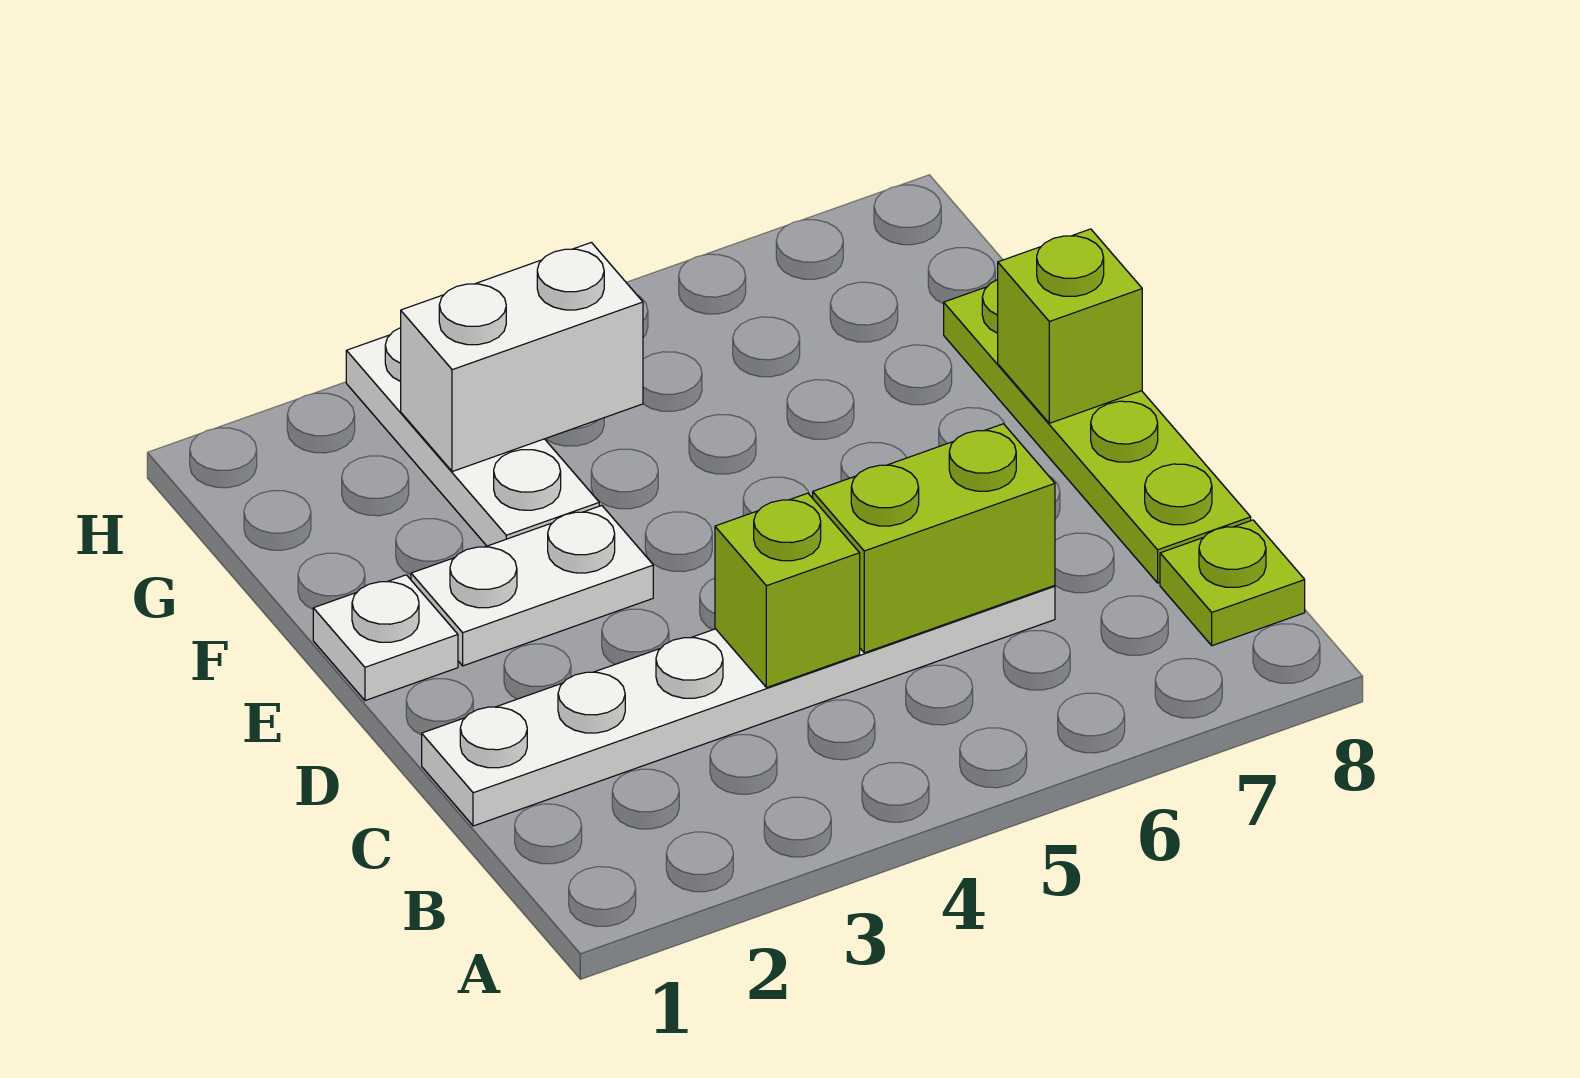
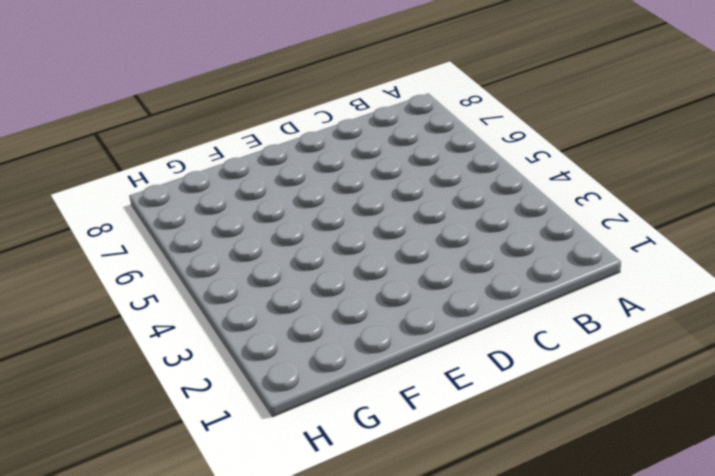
none -> lime plate B8 level 1
none -> white plate C1:C6 level 1

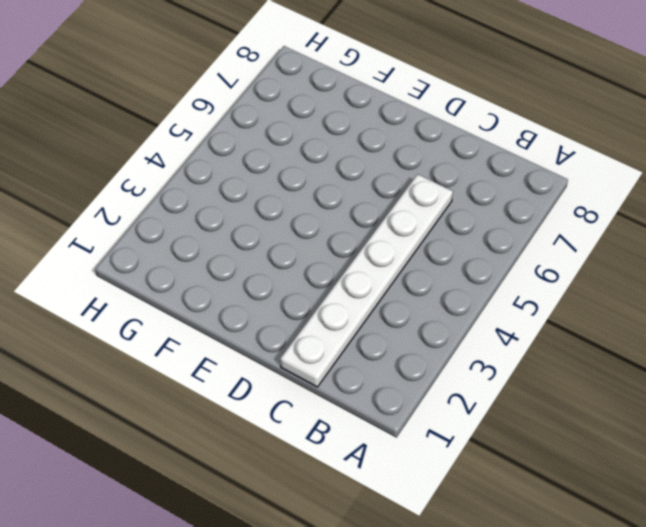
none -> lime plate B8 level 1
none -> lime plate C8:F8 level 1

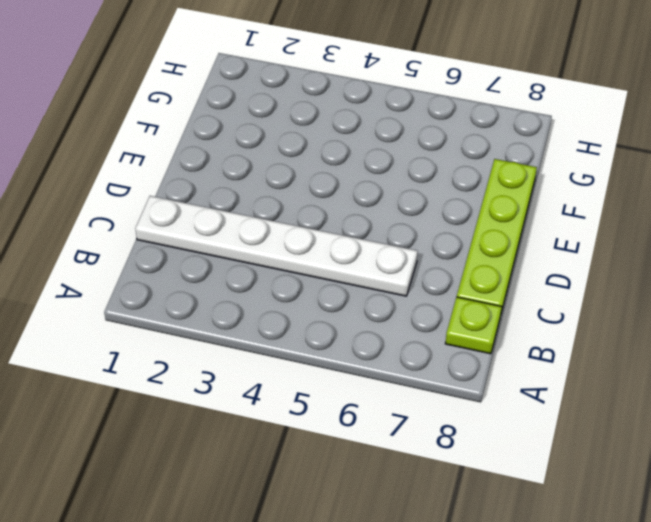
none -> white plate E1 level 1
none -> white plate E2:E3 level 1

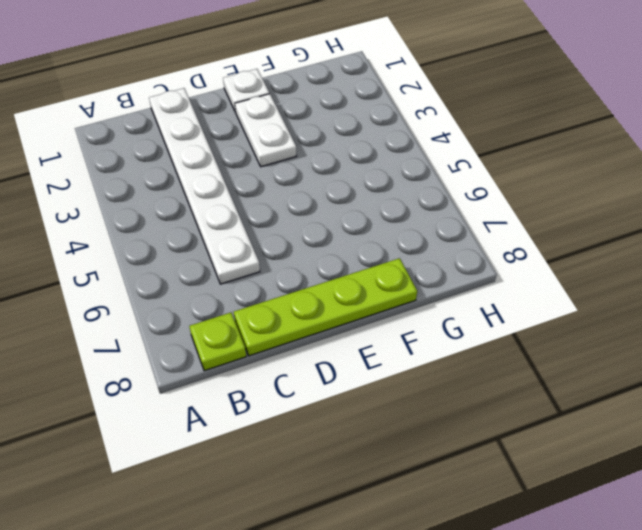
none -> white plate F3:H3 level 1
none -> lime brick C4 level 2

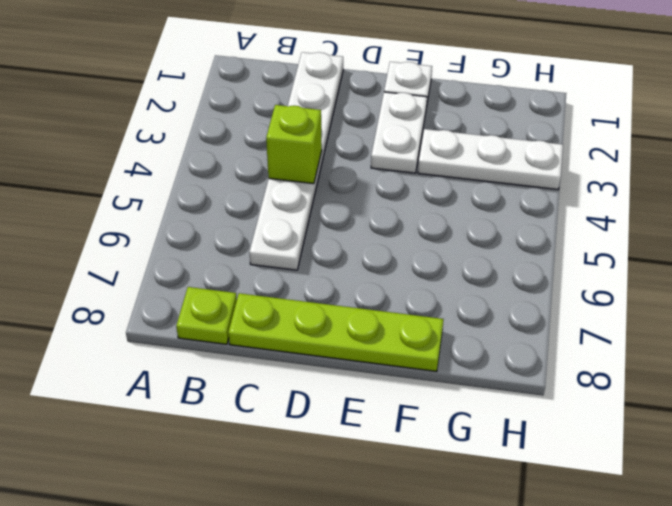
none -> lime brick C5:C6 level 2
none -> lime brick E8 level 2

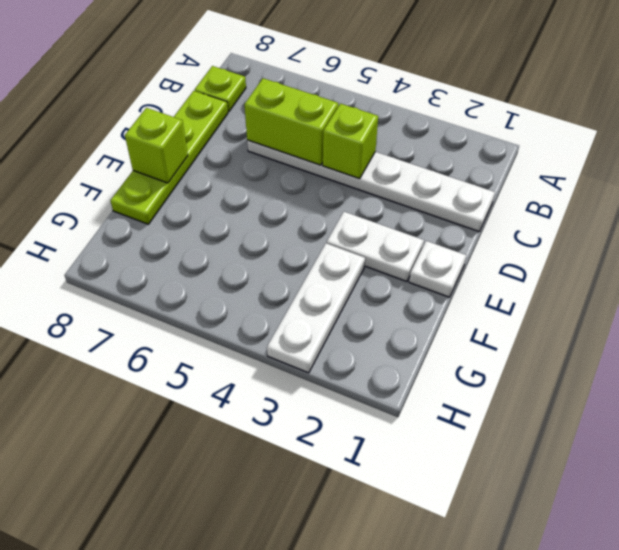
none -> white brick G3:G4 level 2

